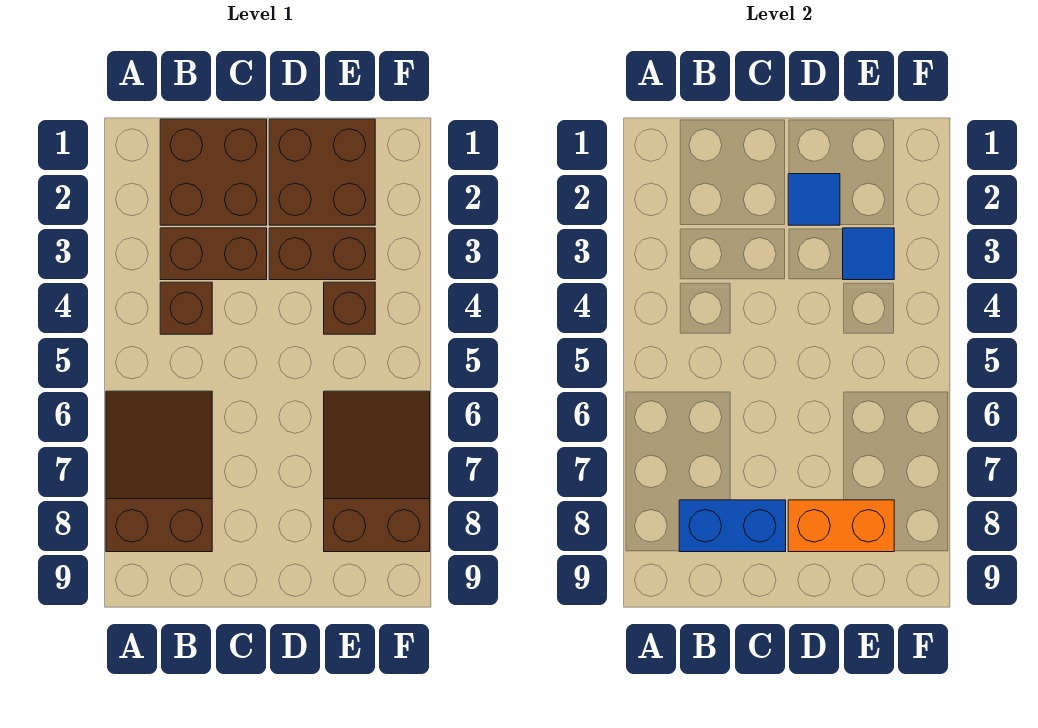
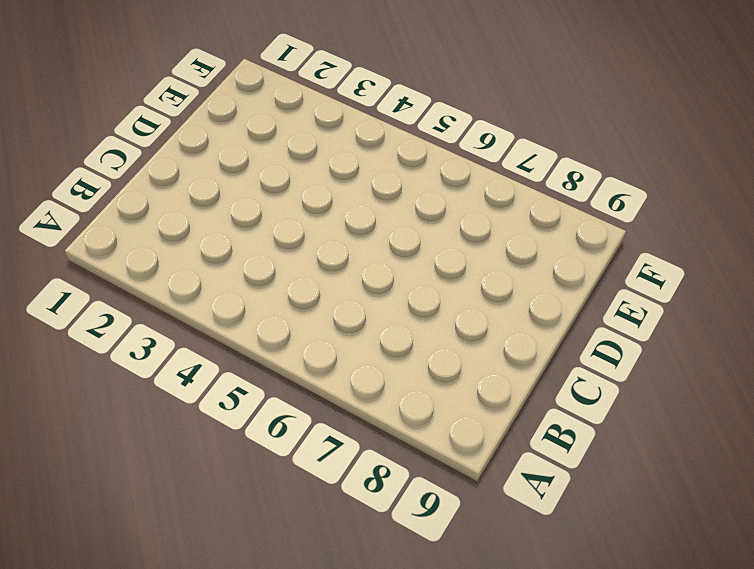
none -> brown slope A6:B8 level 1 top 8
none -> brown brick B1:C2 level 1
none -> brown brick B3:C3 level 1

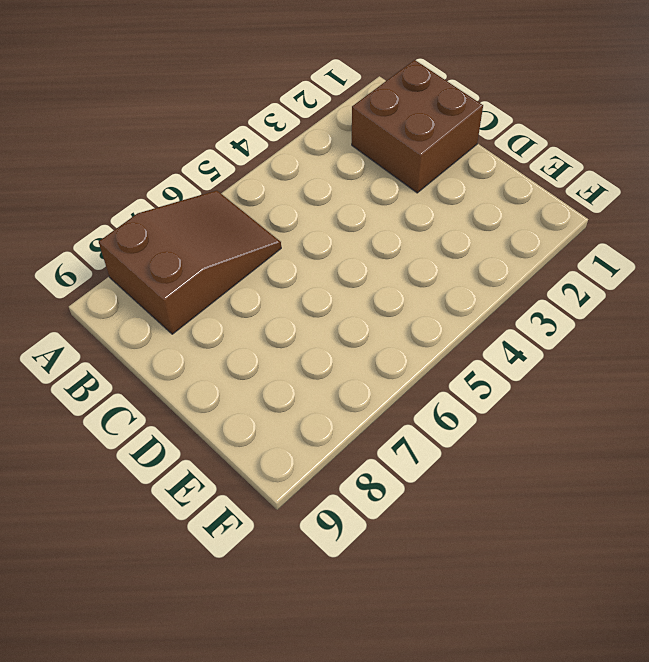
none -> brown brick B3:C3 level 1
none -> brown brick B4 level 1
none -> brown brick D1:E2 level 1

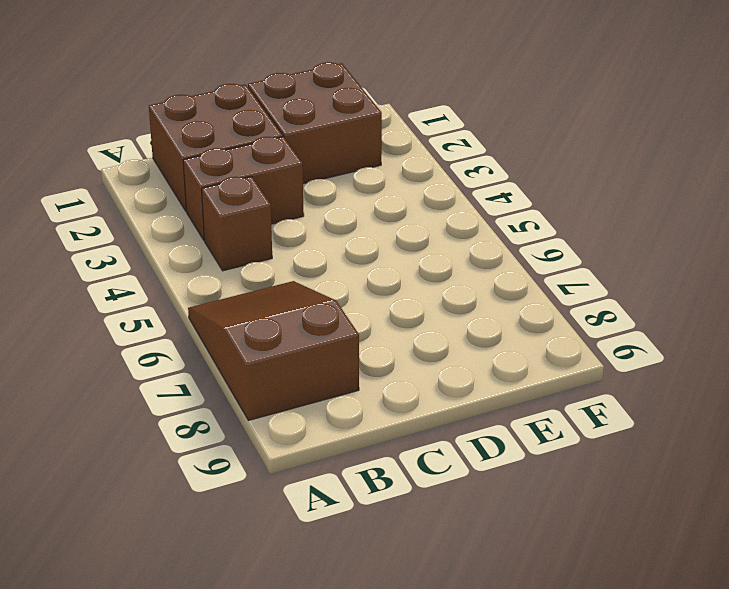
none -> brown brick D3:E3 level 1
none -> brown brick E4 level 1
none -> brown slope E6:F8 level 1 top 8

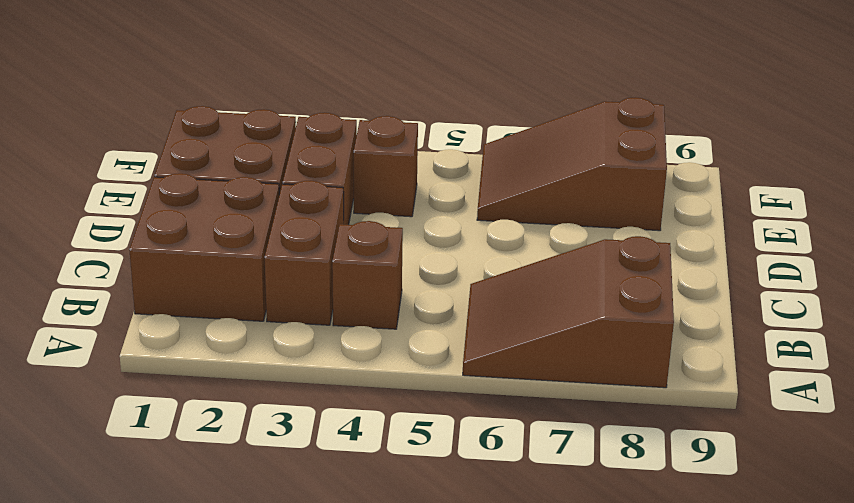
none -> blue brick B8:C8 level 2
none -> blue tile D2 level 2
none -> orange brick D8:E8 level 2

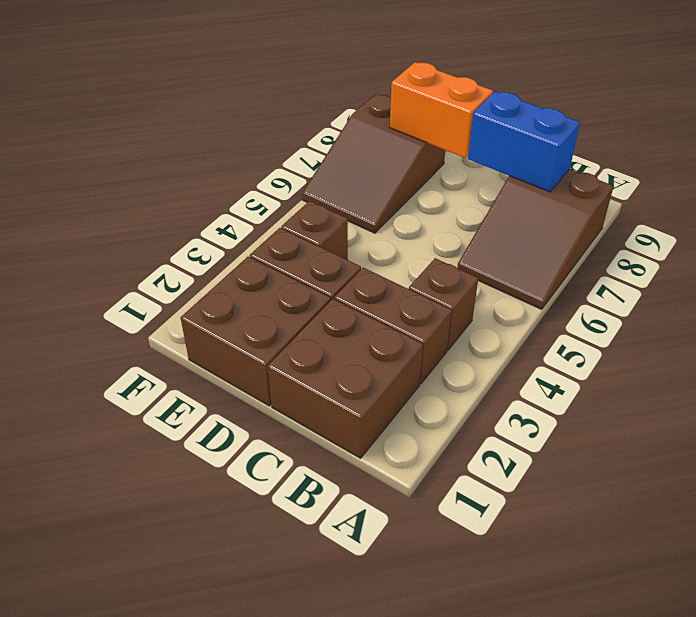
none -> blue tile D2 level 2
none -> blue tile E3 level 2

